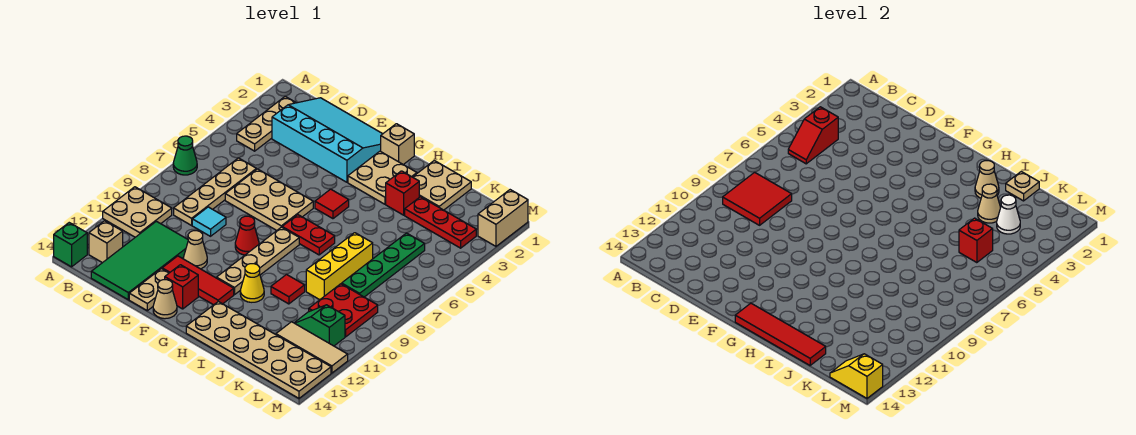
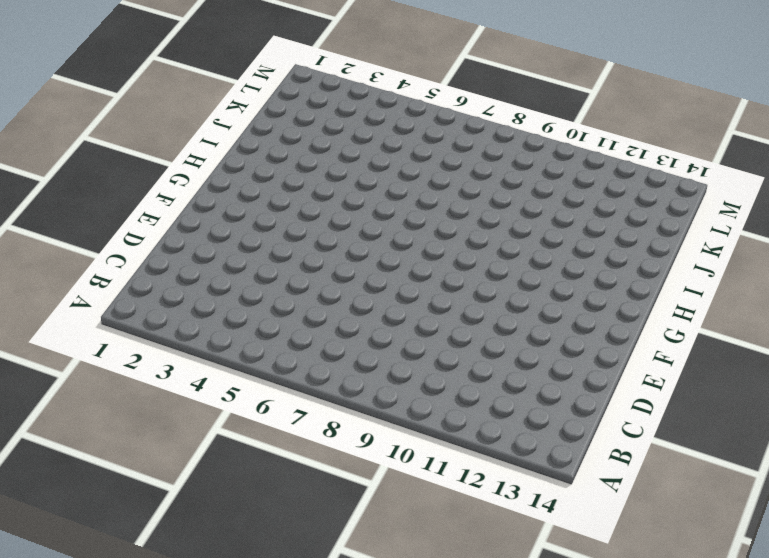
none -> green cone A7 level 1
none -> tan plate A10:B11 level 1
none -> green brick A14 level 1
none -> tan plate B2:B4 level 1

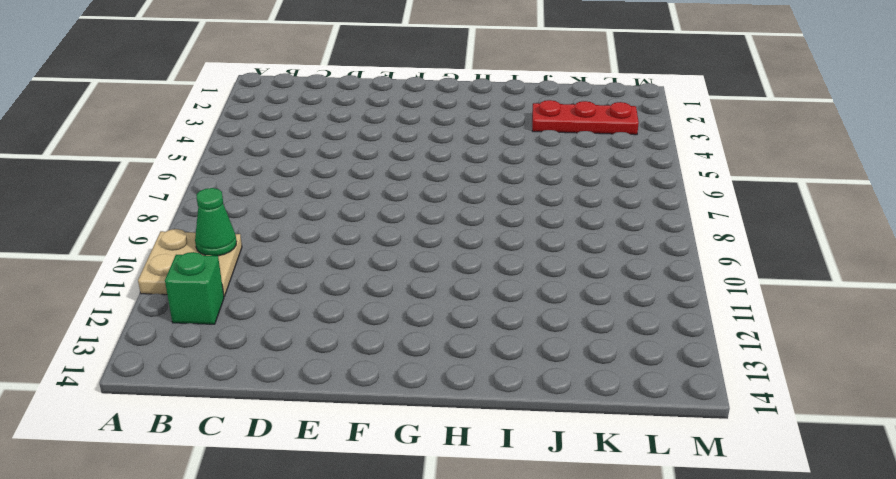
green cone B10 level 2 -> green cone A7 level 1
green brick B12 level 1 -> green brick A14 level 1
none -> tan plate B2:B4 level 1
none -> tan brick B13 level 1
none -> cyan slope C1:F3 level 1 top 3
none -> tan plate C6:C9 level 1

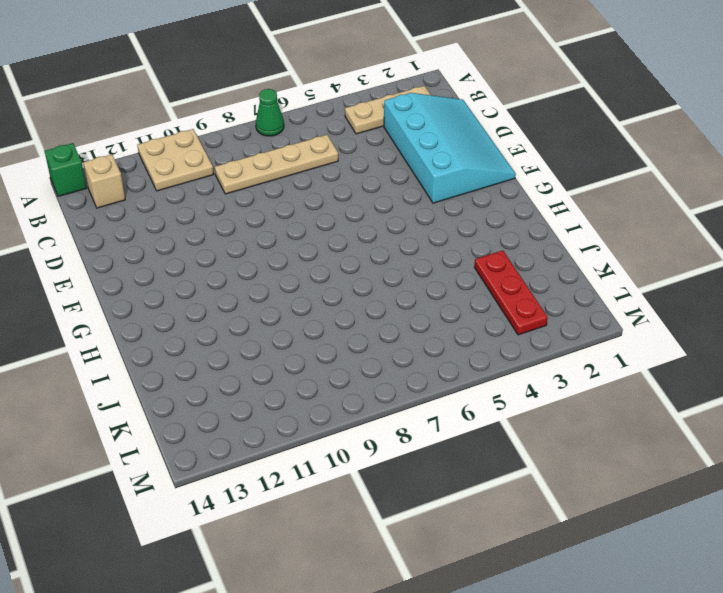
none -> green tile C11:D14 level 1
none -> tan plate D6:F7 level 1
none -> cyan tile D9 level 1
none -> tan cone E11 level 1

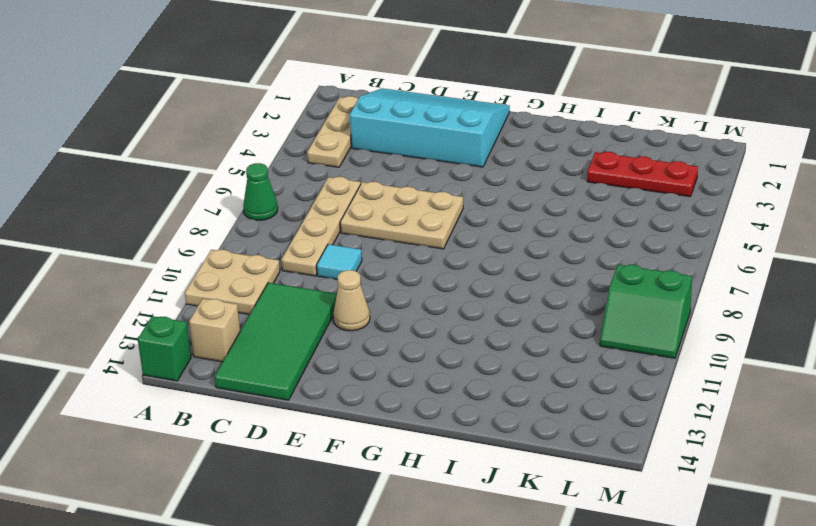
green slope L9:M10 level 1 top 9 -> red plate K9:L10 level 1
none -> red tile E12:G12 level 1
none -> tan plate E13:E14 level 1
none -> red cone F9 level 1
none -> red brick F13 level 1

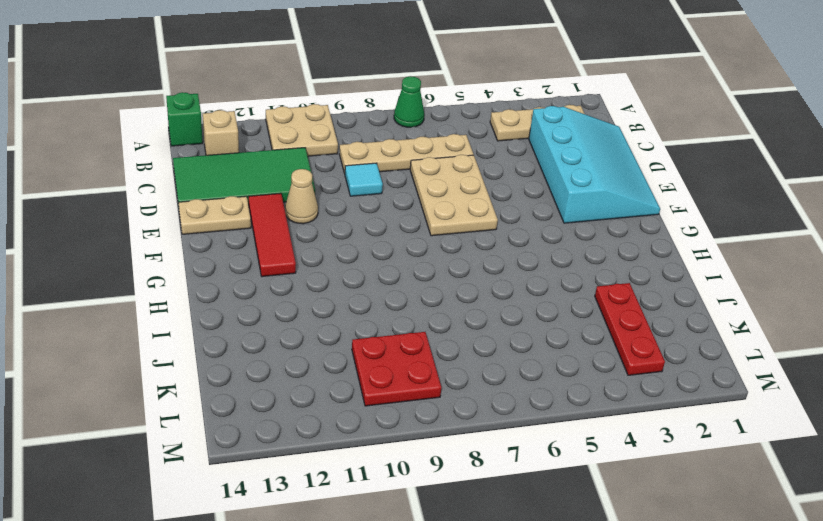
none -> red cone F9 level 1
none -> red brick F13 level 1
none -> tan cone F14 level 1
none -> tan brick G1 level 1

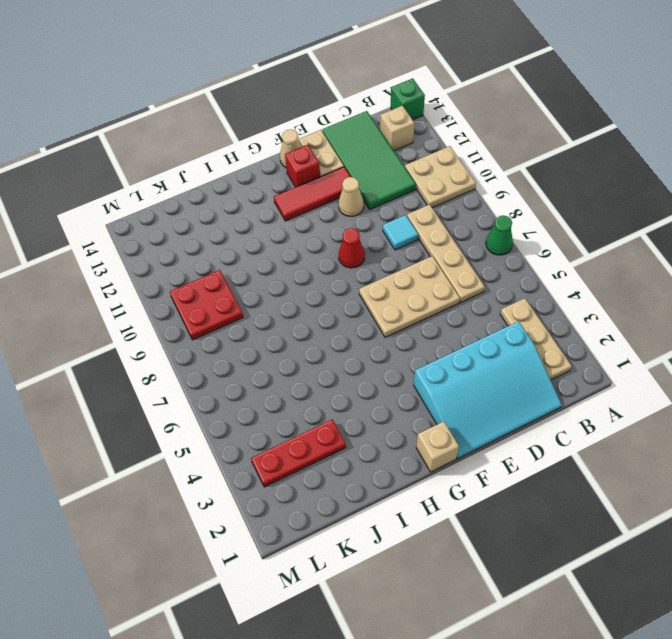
none -> tan plate G2:H3 level 1
none -> red tile G5 level 1
none -> red plate G7:H7 level 1
none -> tan plate G8:G11 level 1

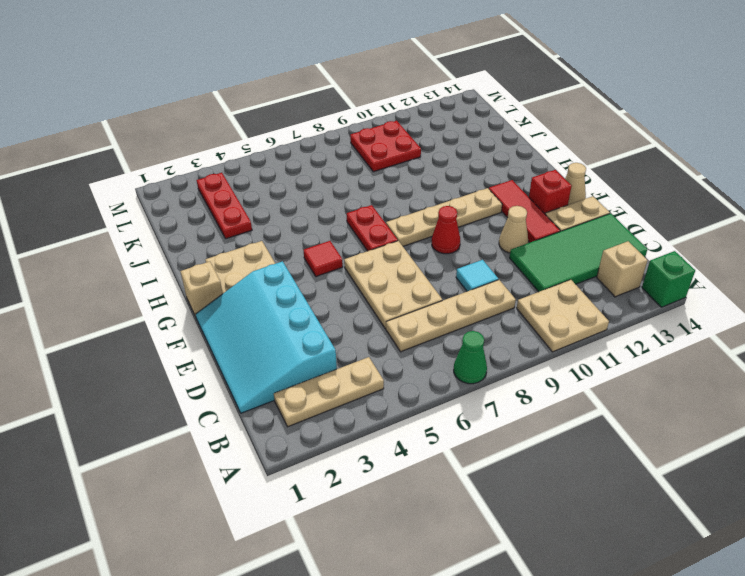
none -> yellow cone H11 level 1
none -> tan plate H13:M14 level 1
none -> tan plate I1:J2 level 1
none -> red brick I3 level 1

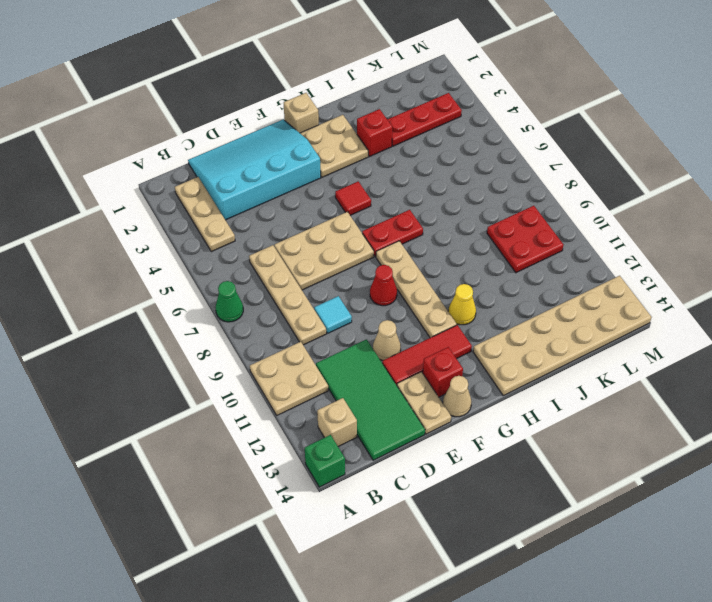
none -> tan plate I1:J2 level 1
none -> red tile I10 level 1
none -> yellow brick J7:J9 level 1
none -> green plate K5:K8 level 1

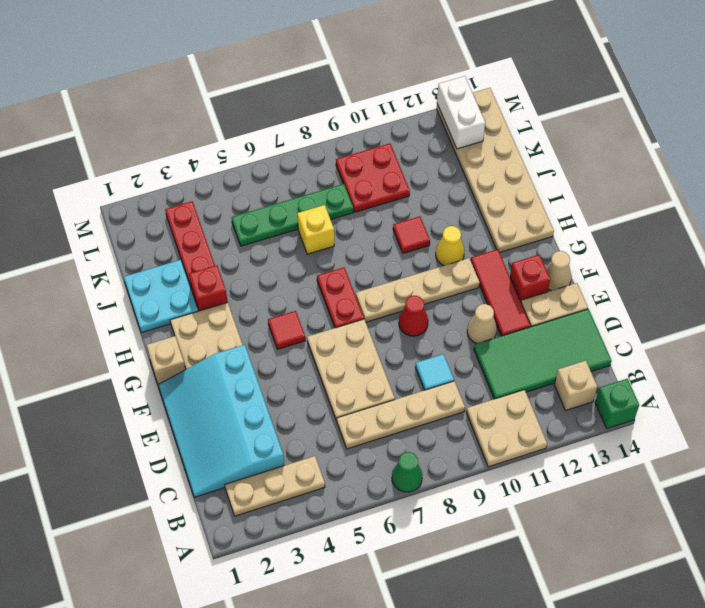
cyan plate I1:J2 level 1 -> tan plate I1:J2 level 1
yellow brick J7 level 1 -> yellow brick J7:J9 level 1
white brick L13:M13 level 2 -> none
none -> green slope K11:L11 level 1 top L
none -> tan tile K12:M12 level 1
none -> tan brick M1:M2 level 1
none -> red slope B4:B5 level 2 top 4

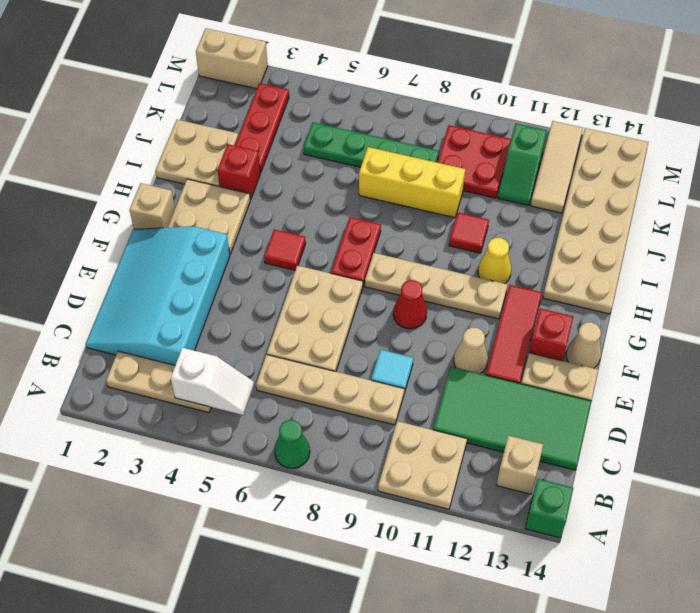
white slope B4:B5 level 2 top 4 -> red slope B4:B5 level 2 top 4
none -> red tile B8:C9 level 2
none -> red tile G14:J14 level 2
none -> tan cone I2 level 2
none -> tan plate J1 level 2

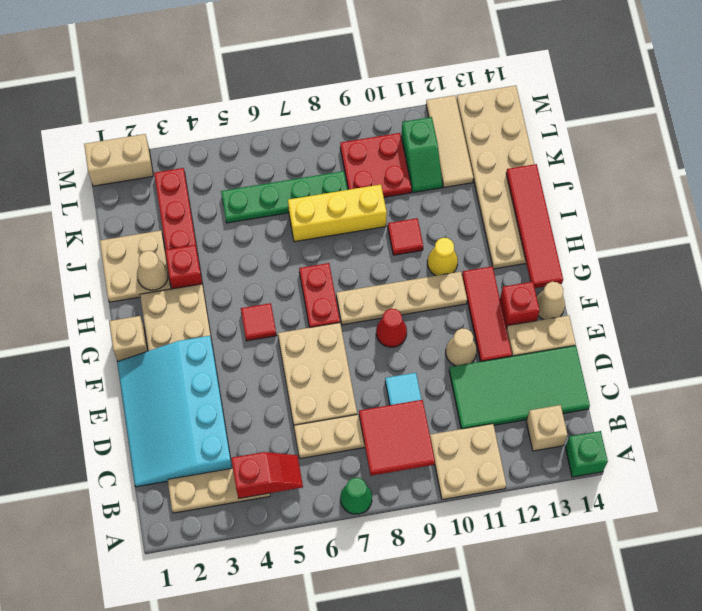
none -> tan plate J1 level 2
none -> tan cone J3 level 2
none -> white cone K3 level 2
none -> red brick K5 level 2

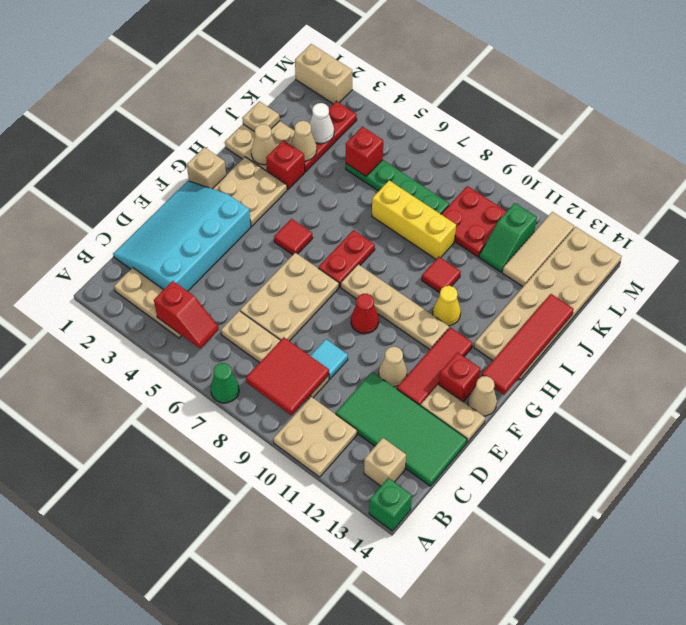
none -> yellow slope L14:M14 level 2 top M

